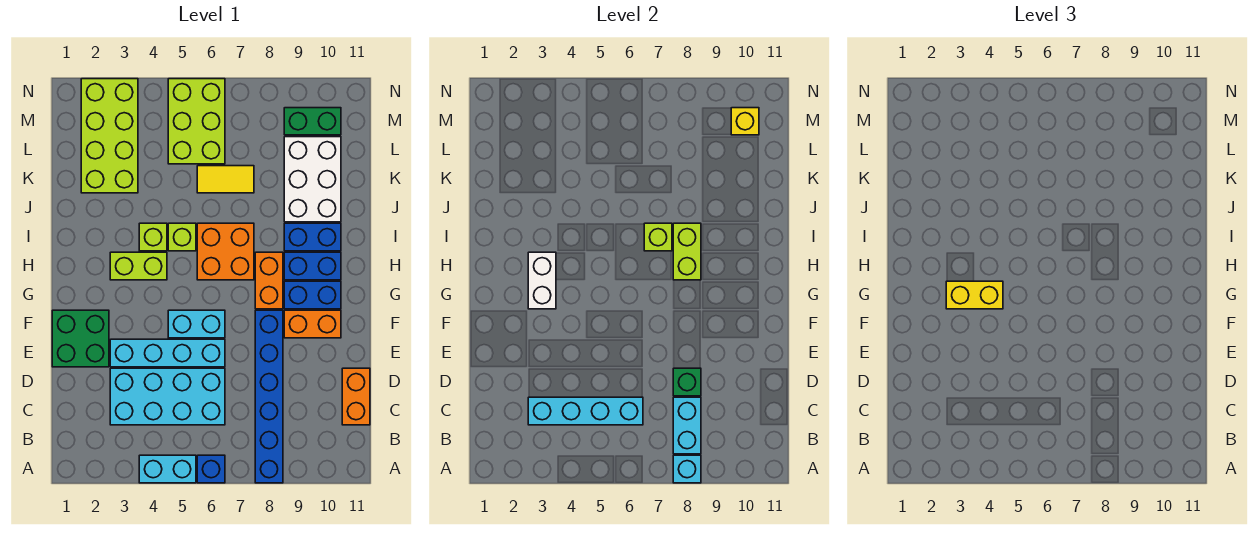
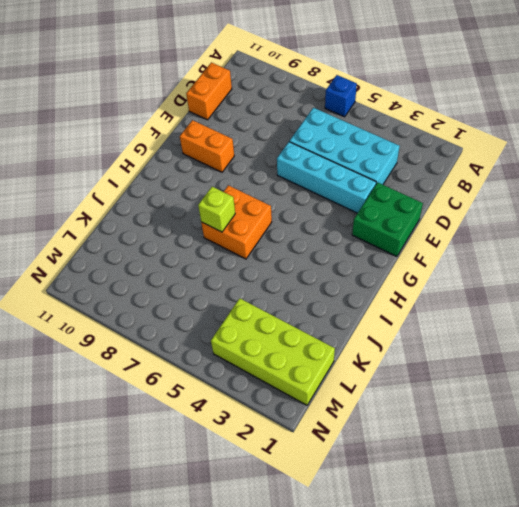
lime brick L1:M4 level 1 -> lime brick K2:N3 level 1
none -> cyan brick A4:A5 level 1
none -> blue brick A8:F8 level 1
none -> cyan brick F5:F6 level 1
none -> orange brick G8:H8 level 1

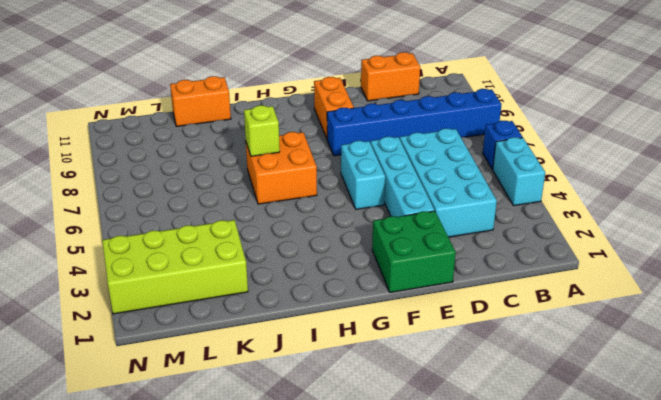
orange brick J11:K11 level 1 -> orange brick G8:H8 level 1
none -> blue brick G9:G10 level 1
none -> lime brick H3:H4 level 1
none -> blue brick H9:H10 level 1
none -> lime brick I4 level 1

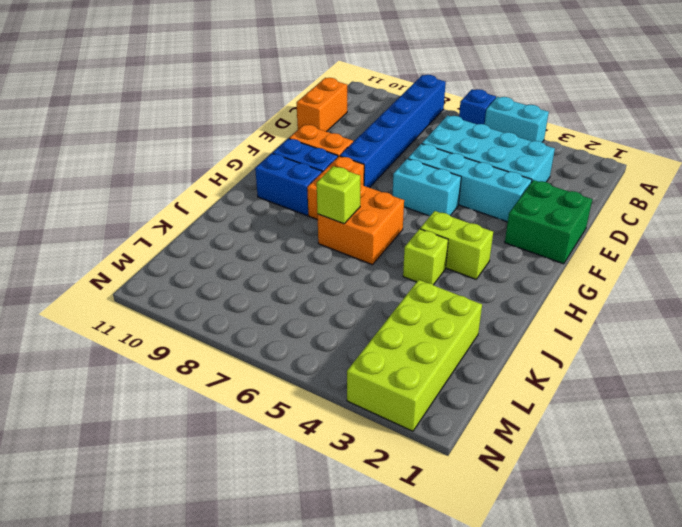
none -> lime brick I5 level 1
none -> blue brick I9:I10 level 1
none -> white brick J9:L10 level 1
none -> yellow tile K6:K7 level 1

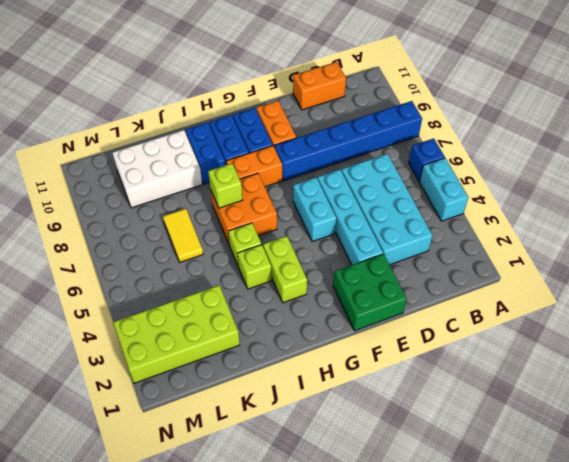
none -> lime brick L5:N6 level 1
none -> green brick M9:M10 level 1
none -> cyan brick A8 level 2
none -> cyan brick B8:C8 level 2

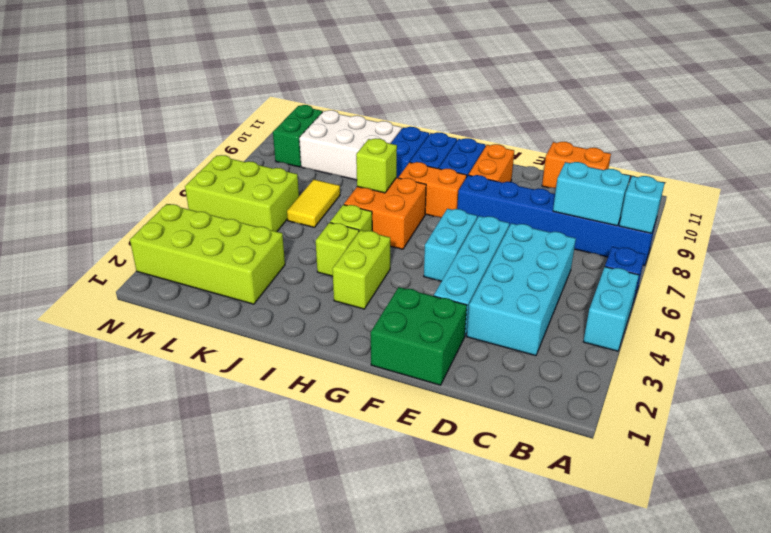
none -> cyan brick C3:C6 level 2
none -> green brick D8 level 2
none -> white brick G3:H3 level 2
none -> lime brick H8:I8 level 2

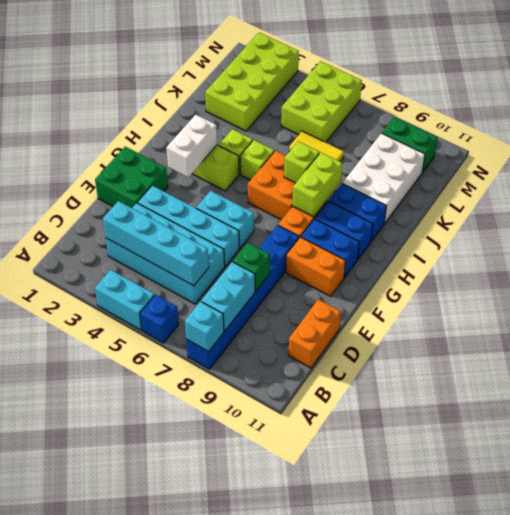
none -> yellow brick M10 level 2
none -> yellow brick G3:G4 level 3

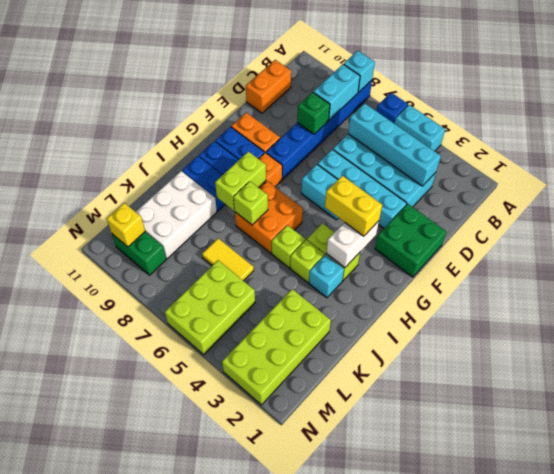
cyan brick I3 level 1 -> none

